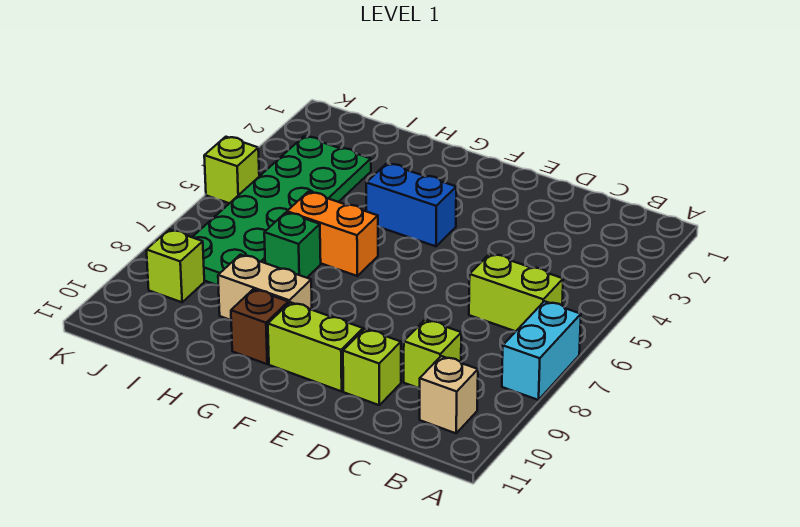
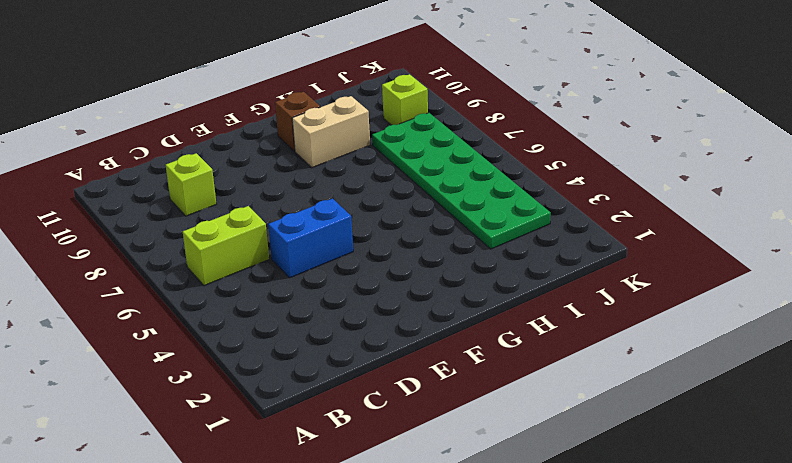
blue brick D5:E5 level 1 -> blue brick F4:G4 level 1
none -> cyan brick A7:A8 level 1
none -> tan brick B10 level 1
none -> lime brick D10 level 1

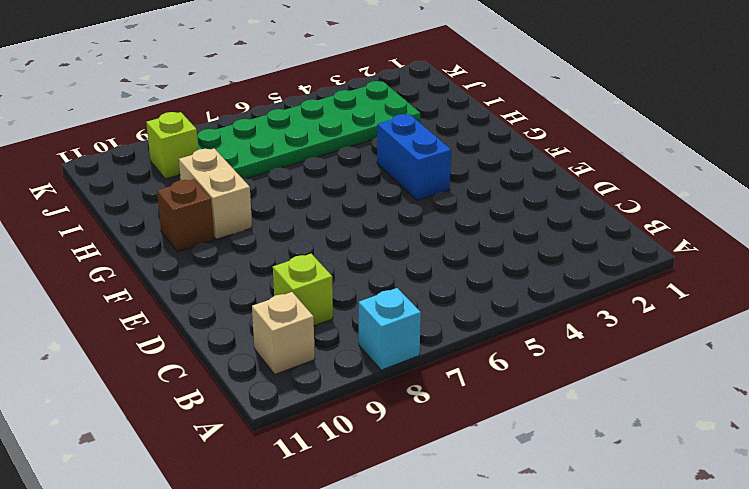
cyan brick A8 level 1 -> cyan brick A7:A8 level 1
none -> lime brick B6:C6 level 1
none -> lime brick D10 level 1
none -> lime brick E10:F10 level 1

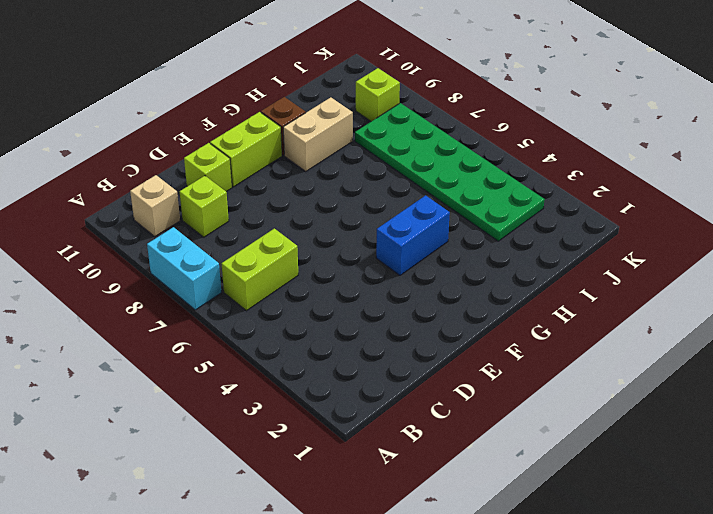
none -> orange brick G6:H6 level 1
none -> green brick H7 level 1
none -> lime brick K5 level 1

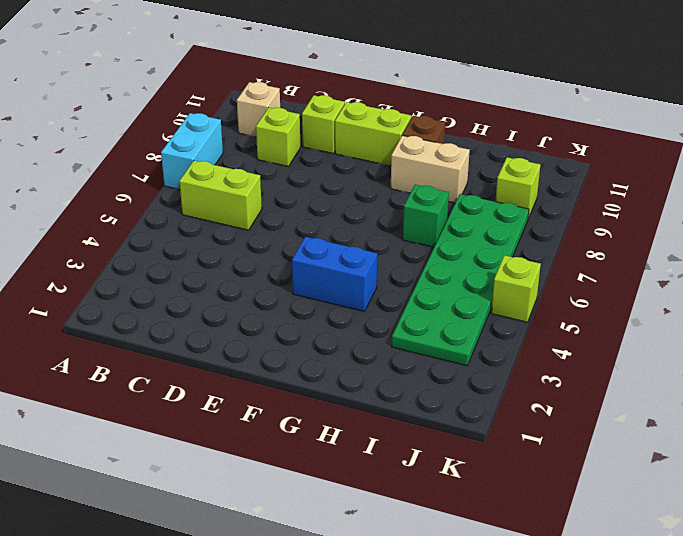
none -> orange brick G6:H6 level 1

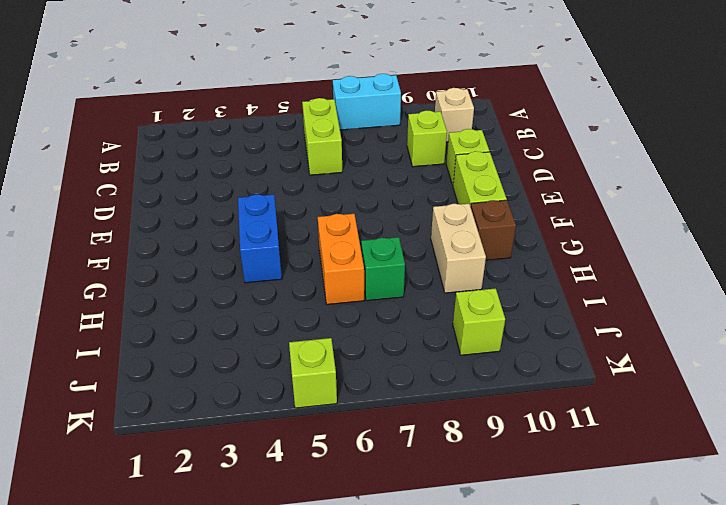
none -> green plate I3:J8 level 1

